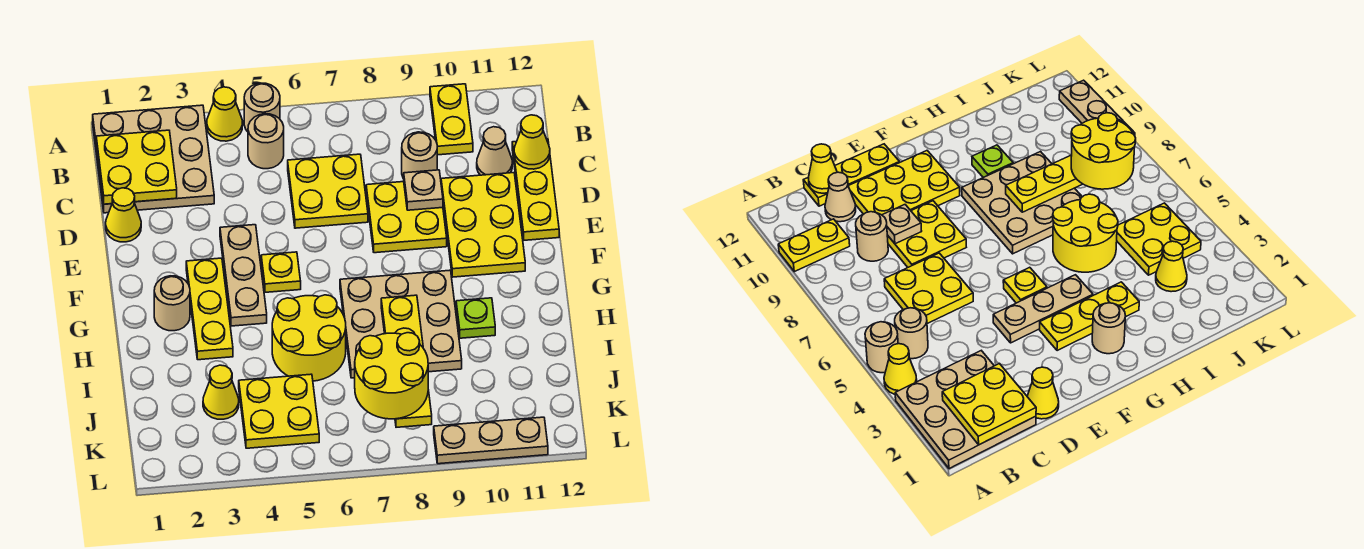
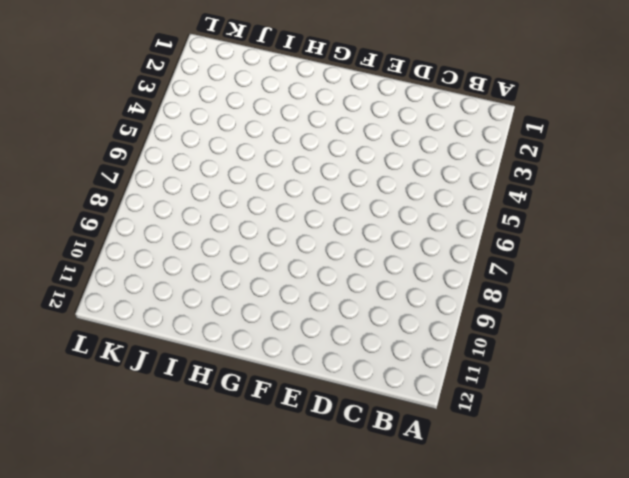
none -> tan plate A1:C3 level 1
none -> yellow cone A4 level 1
none -> tan round brick A5 level 1

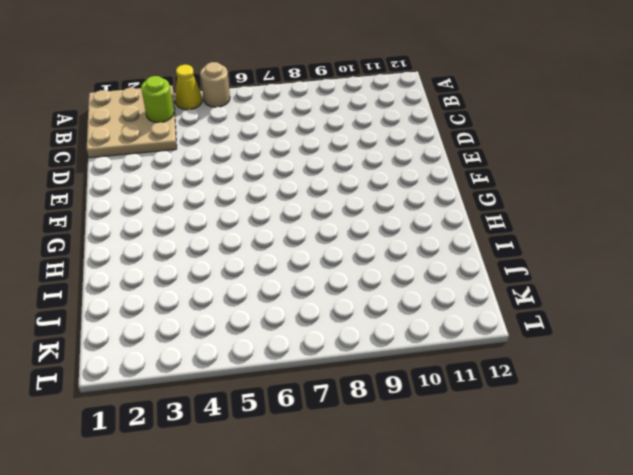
lime round brick B3 level 2 -> none
none -> yellow plate A10:B10 level 1
none -> tan round brick B5 level 1
none -> yellow plate C6:D7 level 1

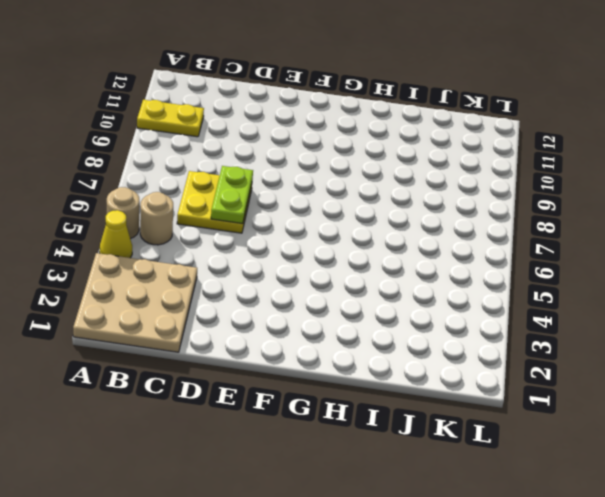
lime plate D6:D7 level 2 -> none
none -> tan round brick C9 level 1
none -> tan cone C11 level 1
none -> yellow plate C12:E12 level 1

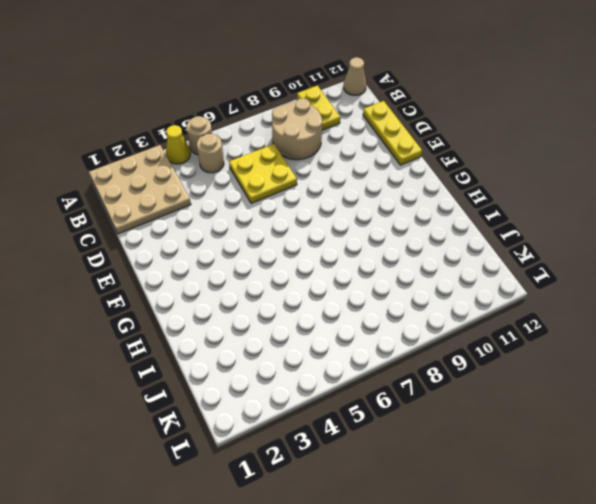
tan cone A12 level 1 -> tan cone C11 level 1
tan round brick B8:C9 level 1 -> tan round brick C9 level 1
none -> yellow cone D1 level 1
none -> yellow plate D8:E9 level 1
none -> yellow plate D10:F11 level 1

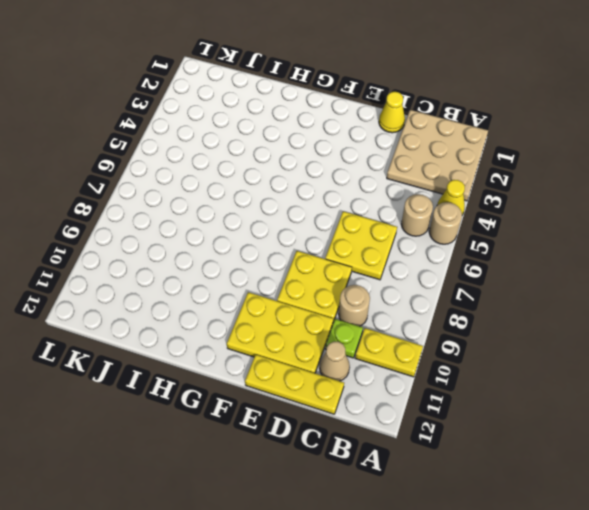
lime plate C10 level 1 -> lime plate H10 level 1
none -> tan plate E4:G4 level 1
none -> yellow plate F3:H3 level 1
none -> yellow plate F5 level 1

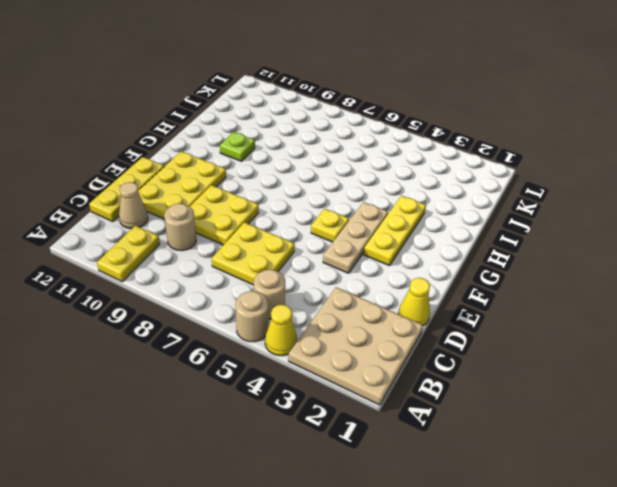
none -> tan round brick G2 level 1
none -> tan plate G7:I9 level 1
none -> yellow round brick H5:I6 level 1

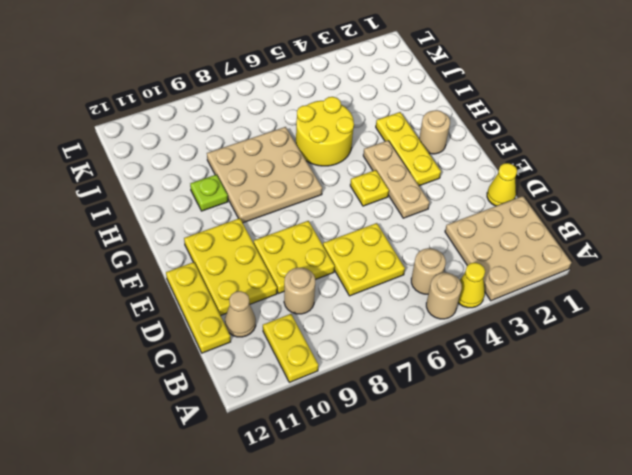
none -> yellow cone J3 level 1
none -> yellow plate J4:K5 level 1
none -> tan plate L9:L11 level 1

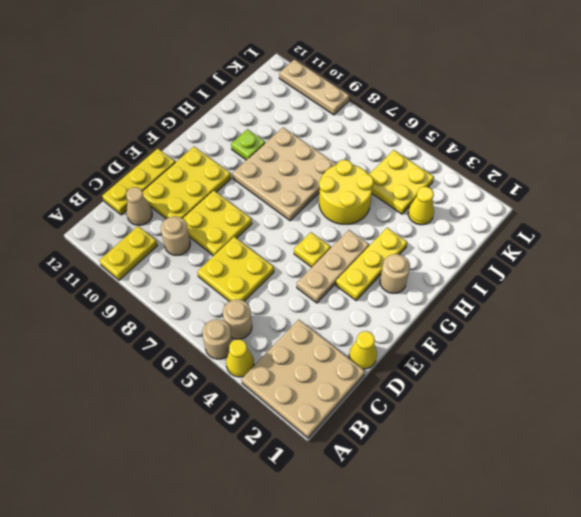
none -> yellow plate B1:C2 level 2
none -> yellow cone C12 level 2
none -> tan plate D9 level 2

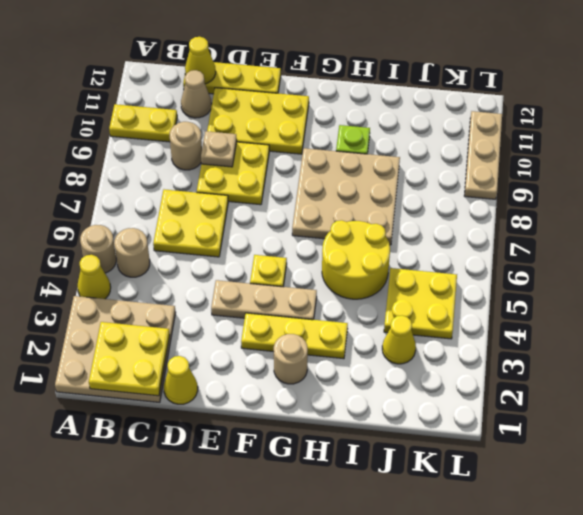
none -> yellow plate H8:K8 level 2
none -> yellow round brick J7:K8 level 3

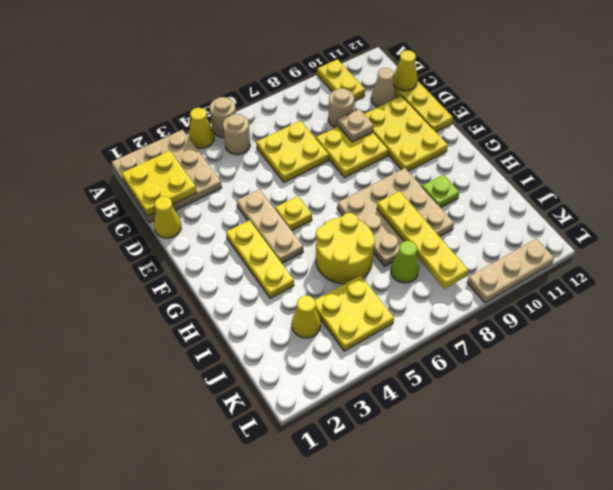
lime cone J7 level 1 -> none
none -> tan round brick G2 level 1
none -> yellow round brick J7:K8 level 3

